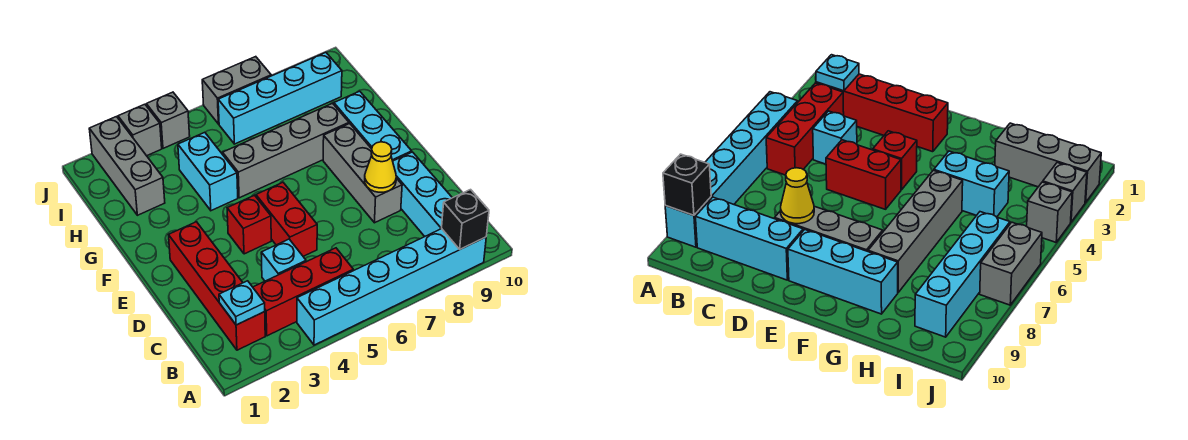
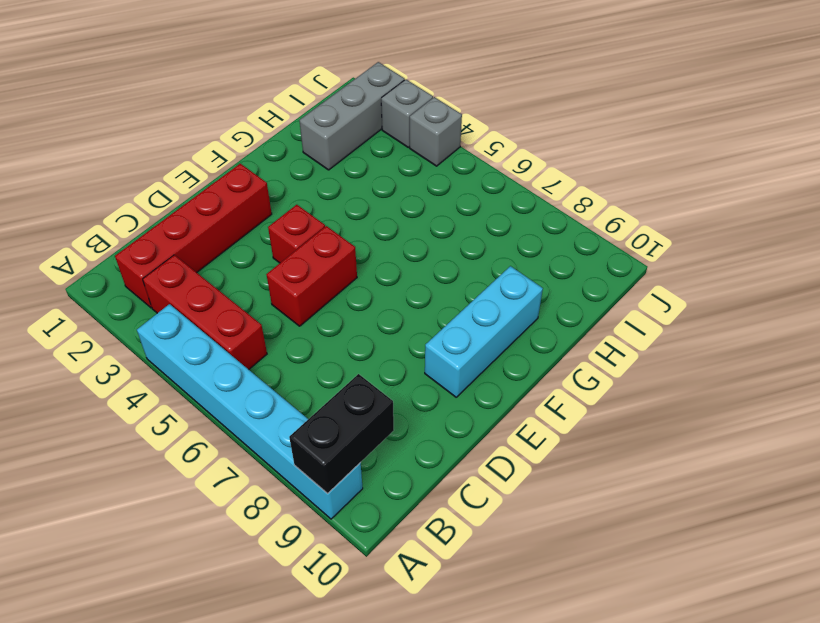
black brick A9:B9 level 2 -> black brick A9 level 2
none -> cyan brick B9:D9 level 1
none -> cyan brick C4 level 1
none -> grey brick D8:F8 level 1

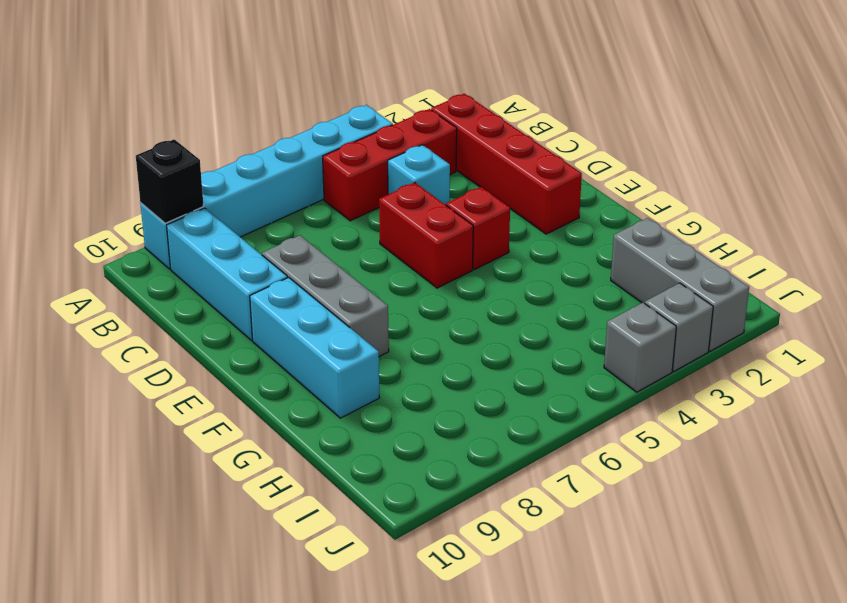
none -> cyan brick G4:H4 level 1
none -> grey brick G5:G8 level 1
none -> cyan brick I6:I9 level 1

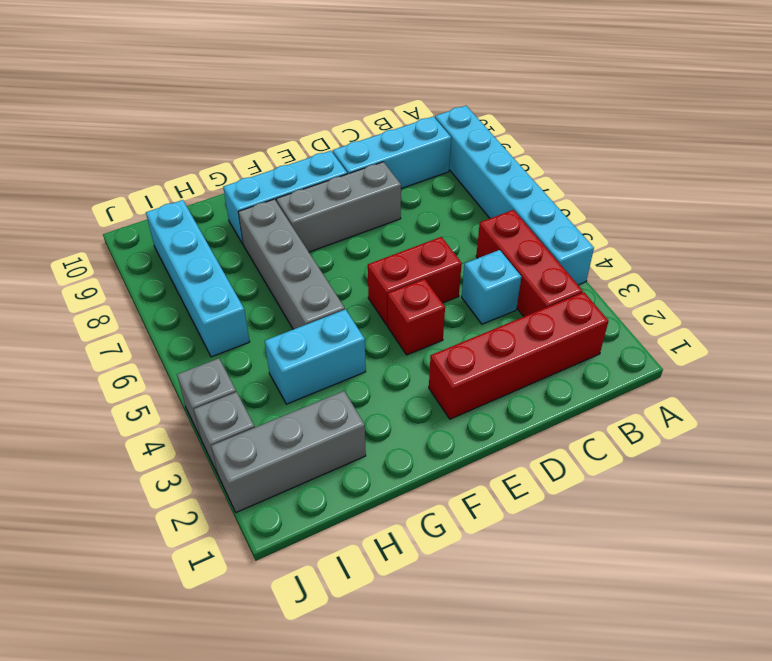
none -> grey brick J6:J7 level 1
none -> black brick A9 level 2
none -> cyan plate B2 level 2

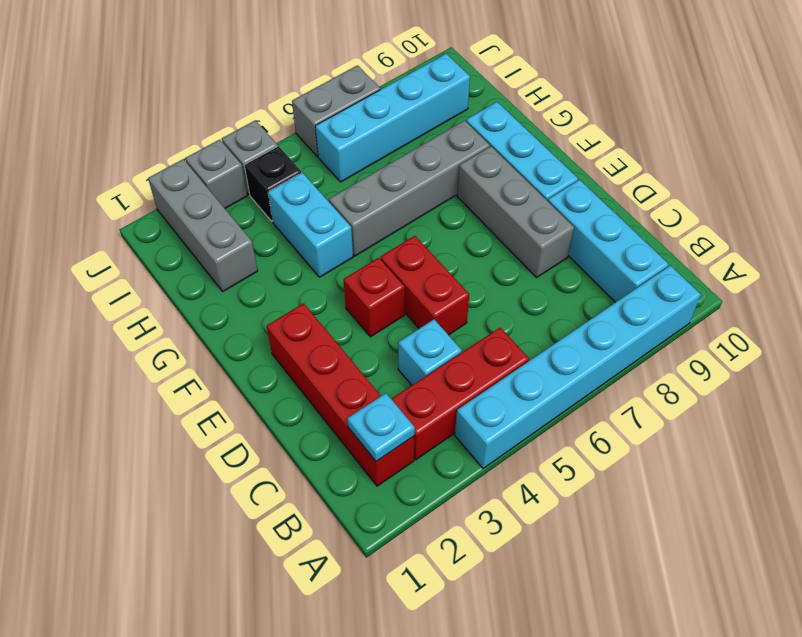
black brick I4 level 1 -> black brick A9 level 2
none -> yellow cone D8 level 2

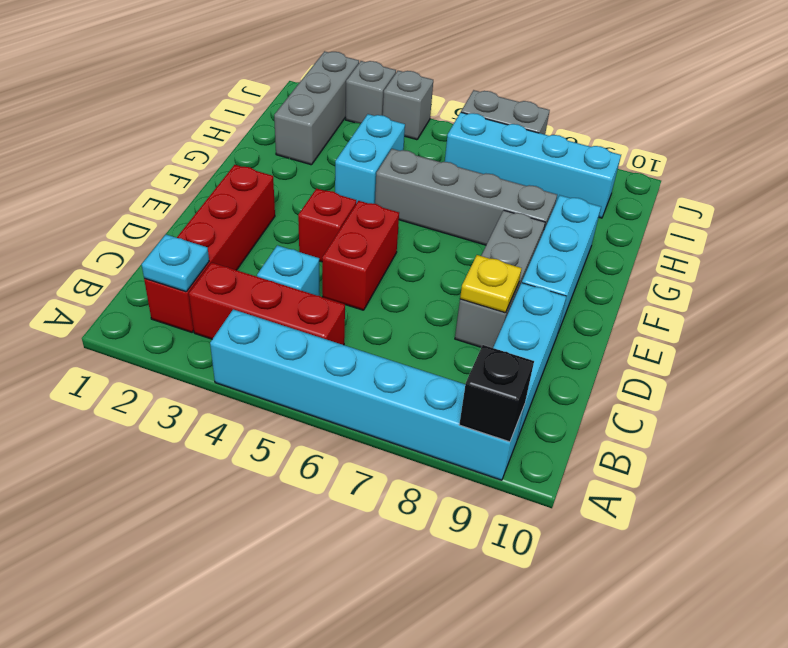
yellow plate D8 level 2 -> yellow cone D8 level 2

